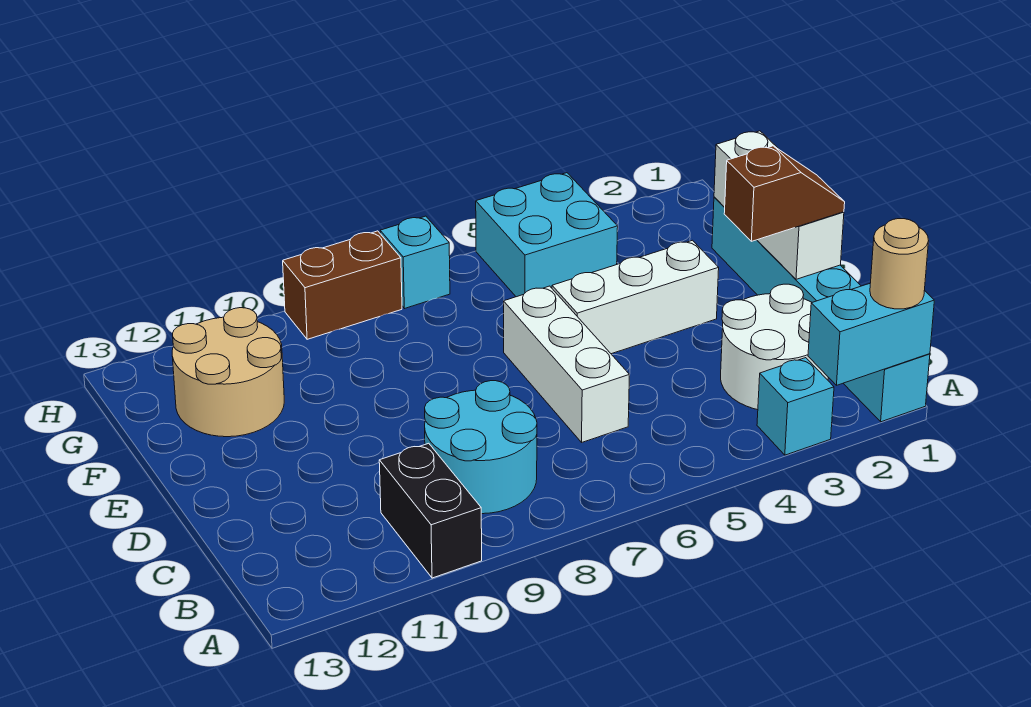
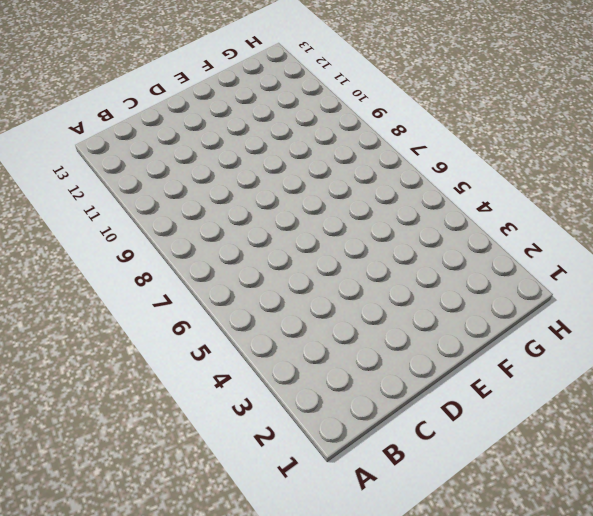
none -> cyan brick A1:F1 level 1
none -> cyan brick A3 level 1
none -> black brick A10:B10 level 1

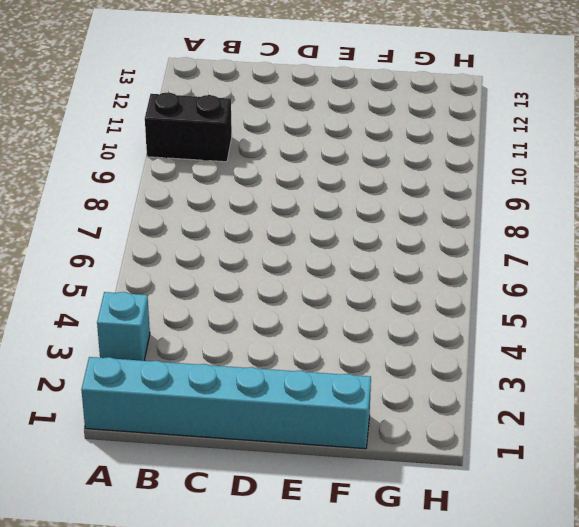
none -> white round brick B2:C3 level 1
none -> cyan round brick B8:C9 level 1
none -> white brick C6:E6 level 1

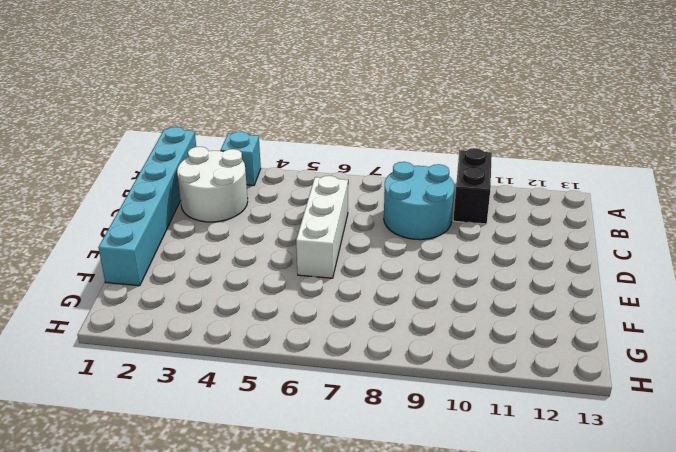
none -> white brick E3:E5 level 1
none -> tan round brick F11:G12 level 1
none -> cyan brick G4:H5 level 1

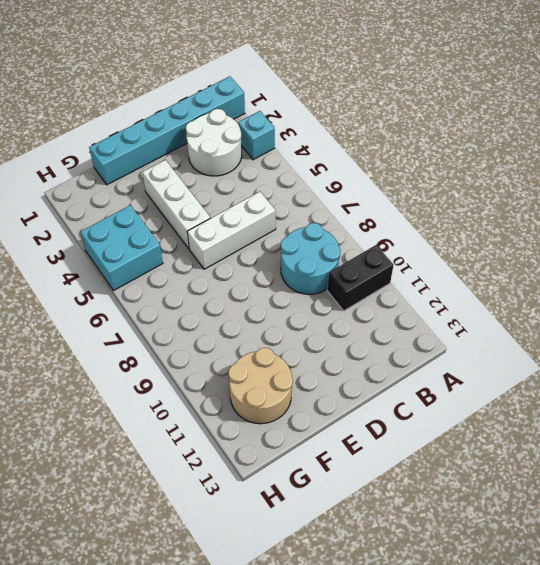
none -> cyan brick H7 level 1
none -> brown brick H8:H9 level 1
none -> cyan brick A1:A2 level 2

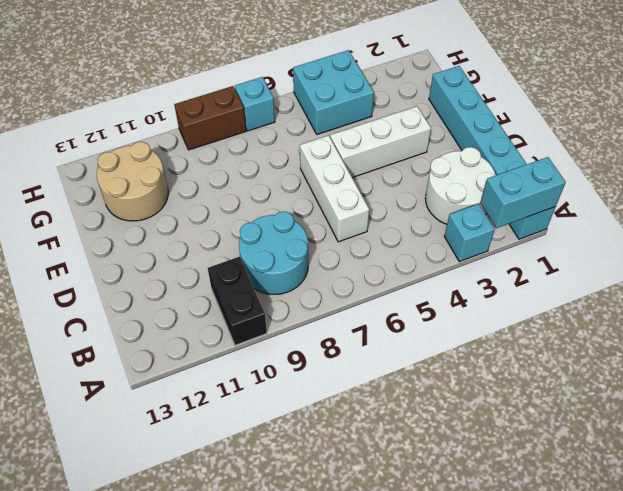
none -> white brick D1:F1 level 2
none -> tan round brick A1 level 3
none -> brown slope D1:D2 level 3 top 2

